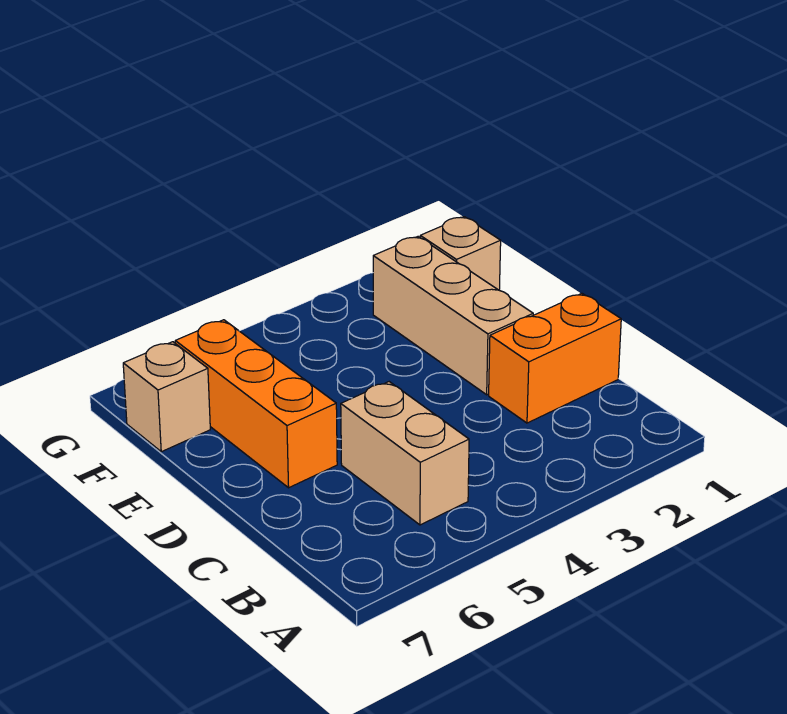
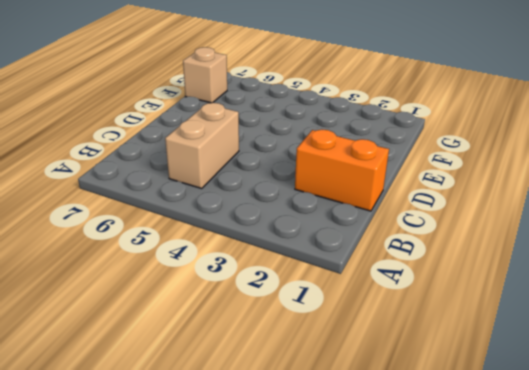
none -> tan brick D2:F2 level 1
none -> orange brick D6:F6 level 1

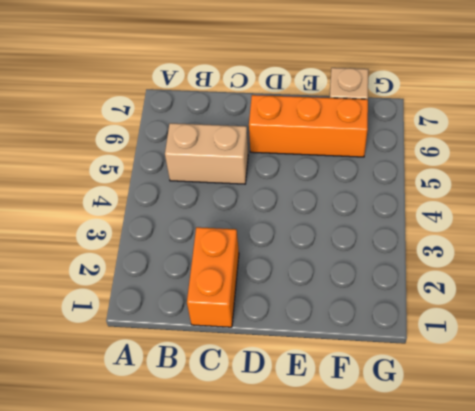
none -> tan brick D2:F2 level 1
none -> tan brick F1 level 1

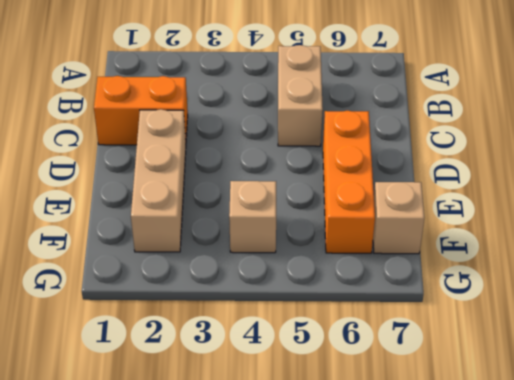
tan brick F4 level 1 -> tan brick F1 level 1

